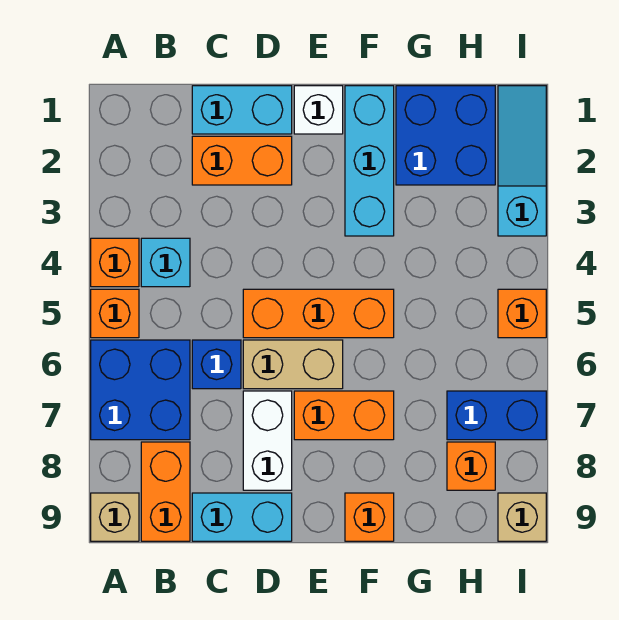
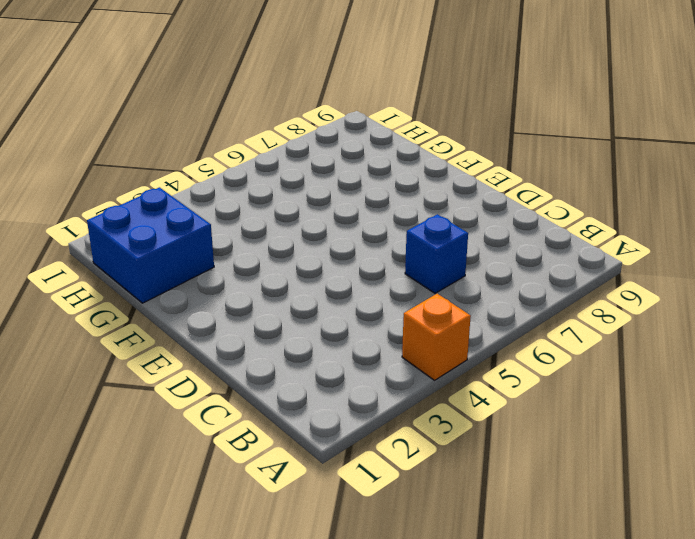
none -> orange brick A5 level 1
none -> blue brick A6:B7 level 1
none -> tan brick A9 level 1

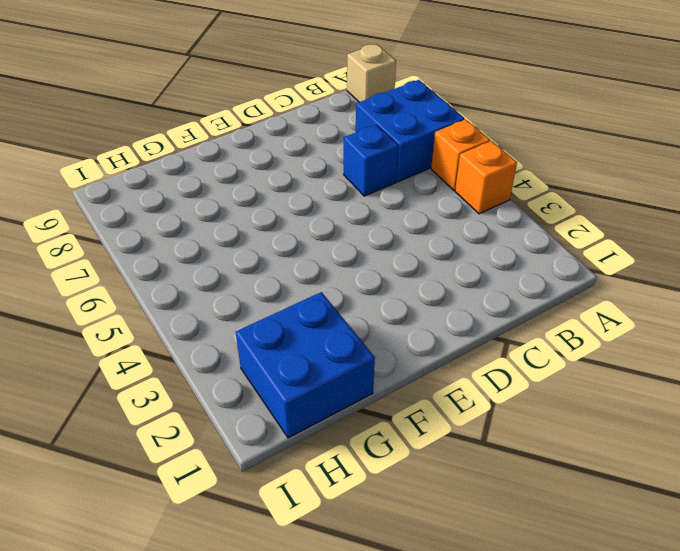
none -> cyan brick B4 level 1
none -> orange brick B8:B9 level 1
none -> cyan brick C1:D1 level 1

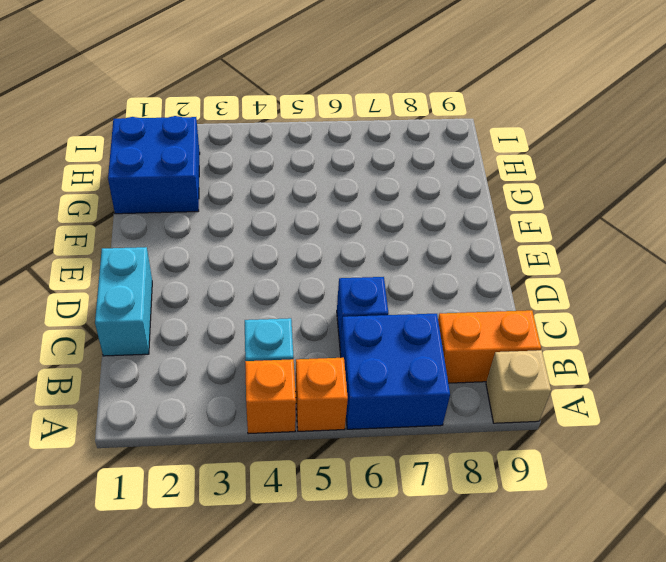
none -> orange brick C2:D2 level 1
none -> cyan brick C9:D9 level 1
none -> orange brick D5:F5 level 1

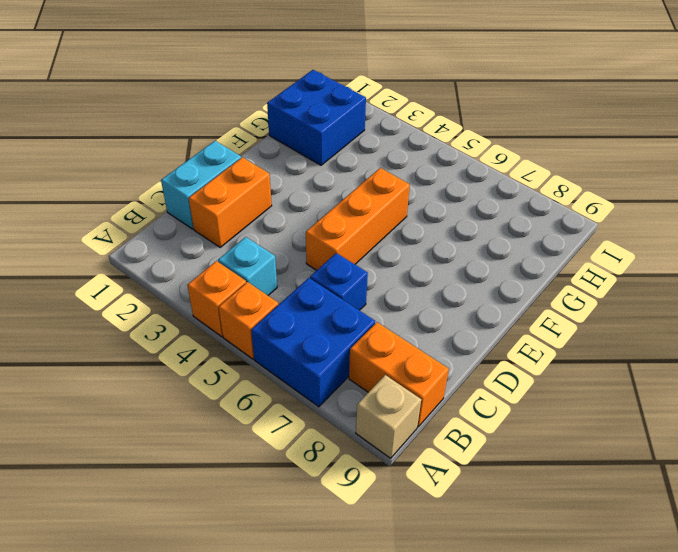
none -> cyan brick C9:D9 level 1
none -> tan brick D6:E6 level 1
none -> white brick D7:D8 level 1

